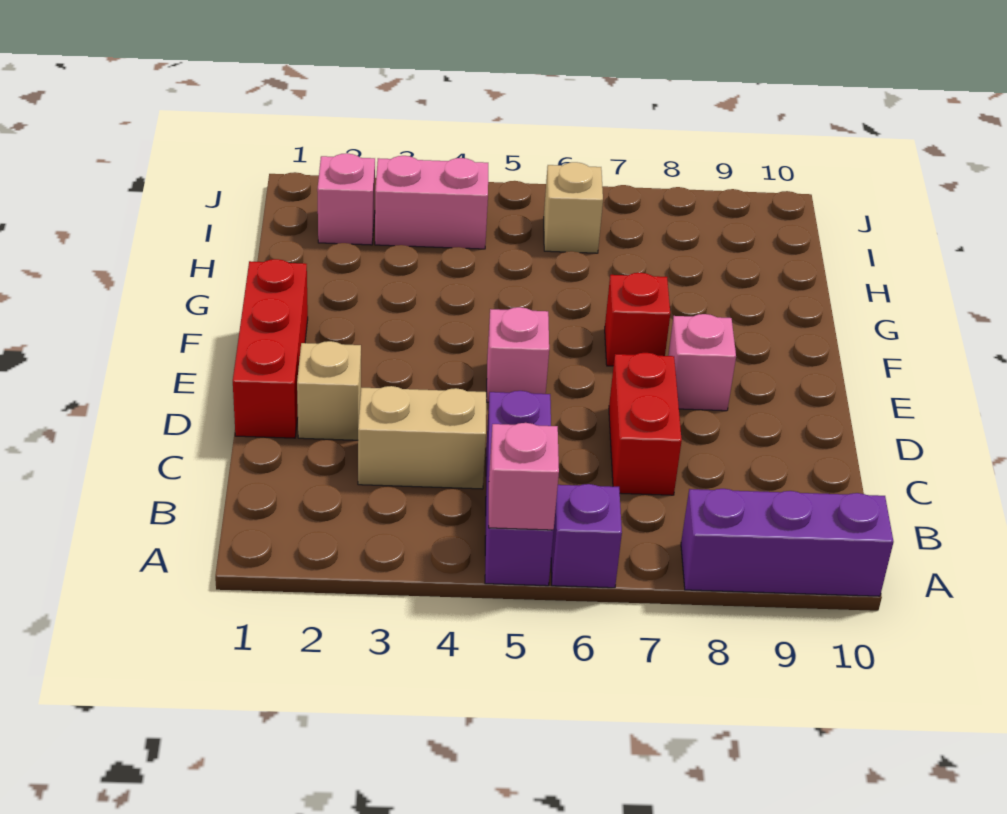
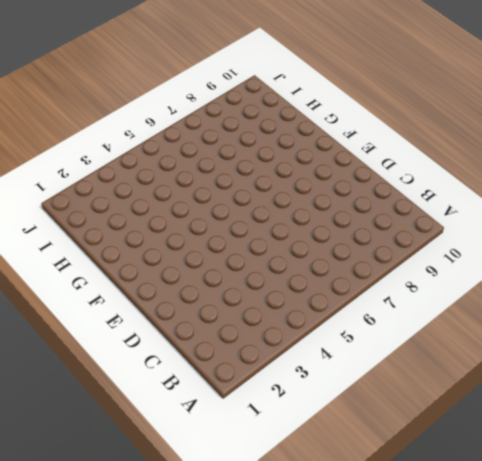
none -> purple brick A5:C5 level 1
none -> purple brick A6 level 1
none -> purple brick A8:A10 level 1

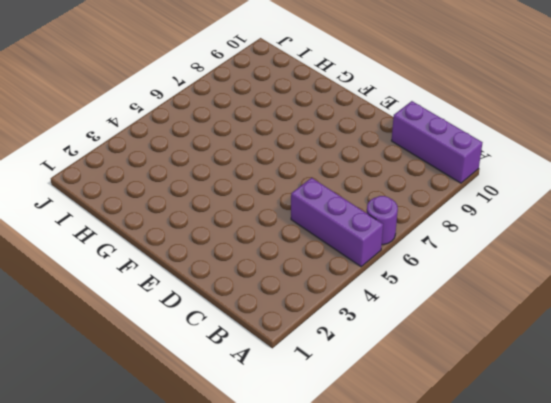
purple round brick A6 level 1 -> purple brick A6 level 1
purple brick A10:C10 level 1 -> purple brick A8:A10 level 1
none -> tan brick C3:C4 level 1
none -> red brick C7:D7 level 1
none -> red brick D1:F1 level 1

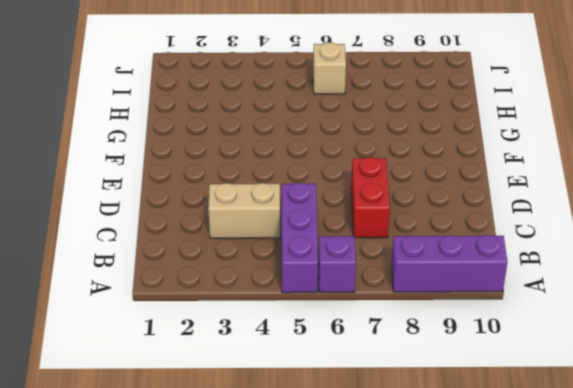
none -> red brick D1:F1 level 1
none -> tan brick D2 level 1
none -> pink brick E5 level 1

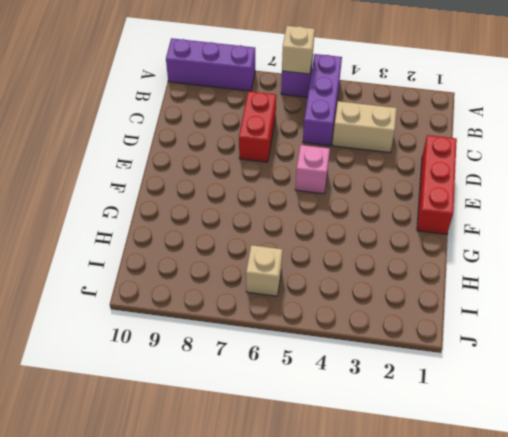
tan brick A6 level 2 -> tan brick D2 level 1
none -> pink brick E8 level 1
none -> red brick F7 level 1
none -> pink brick I2 level 1

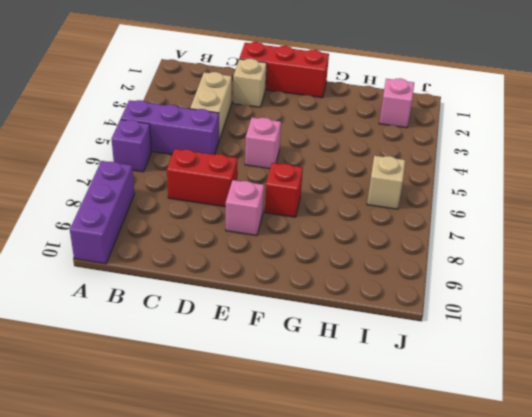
none -> pink brick I3:I4 level 1
none -> pink brick A5 level 2

